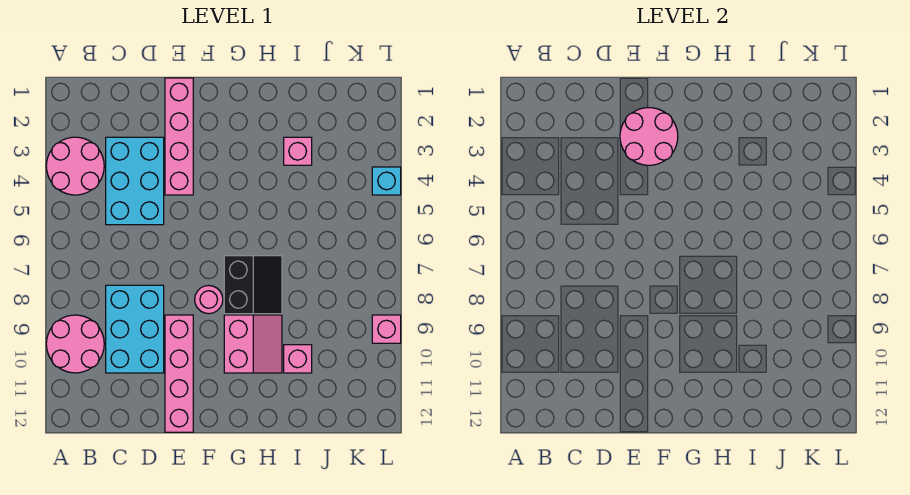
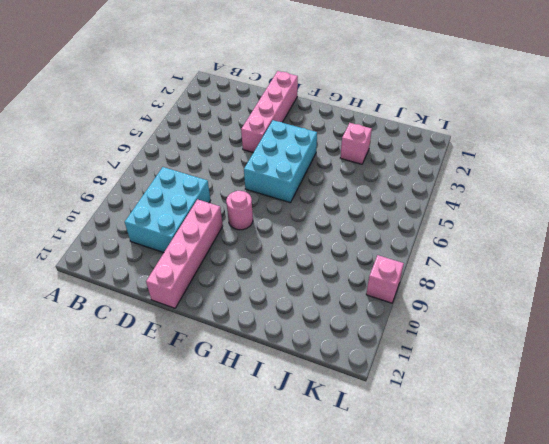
cyan brick F4:G6 level 1 -> cyan brick C3:D5 level 1
none -> pink round brick A3:B4 level 1
none -> pink round brick A9:B10 level 1
none -> black slope G7:H8 level 1 top G

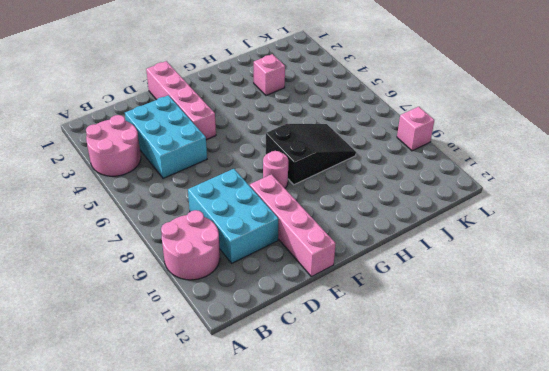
black slope G7:I8 level 1 top G -> black slope G7:H8 level 1 top G
none -> pink slope G9:H10 level 1 top G
none -> pink brick I10 level 1
none -> cyan brick L4 level 1

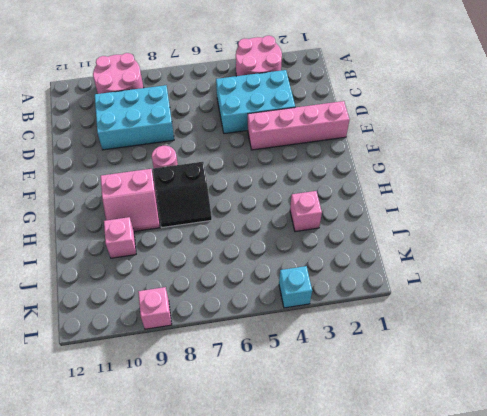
none -> pink brick E9:E12 level 1
none -> pink round brick E2:F3 level 2

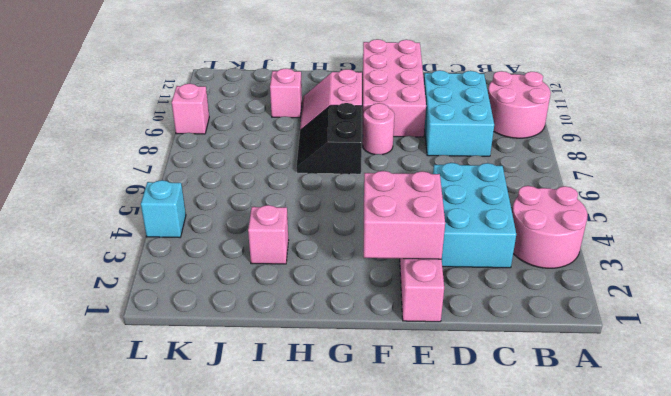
pink brick E2:F3 level 2 -> pink round brick E2:F3 level 2
pink brick E9:F12 level 1 -> pink brick E9:E12 level 1

